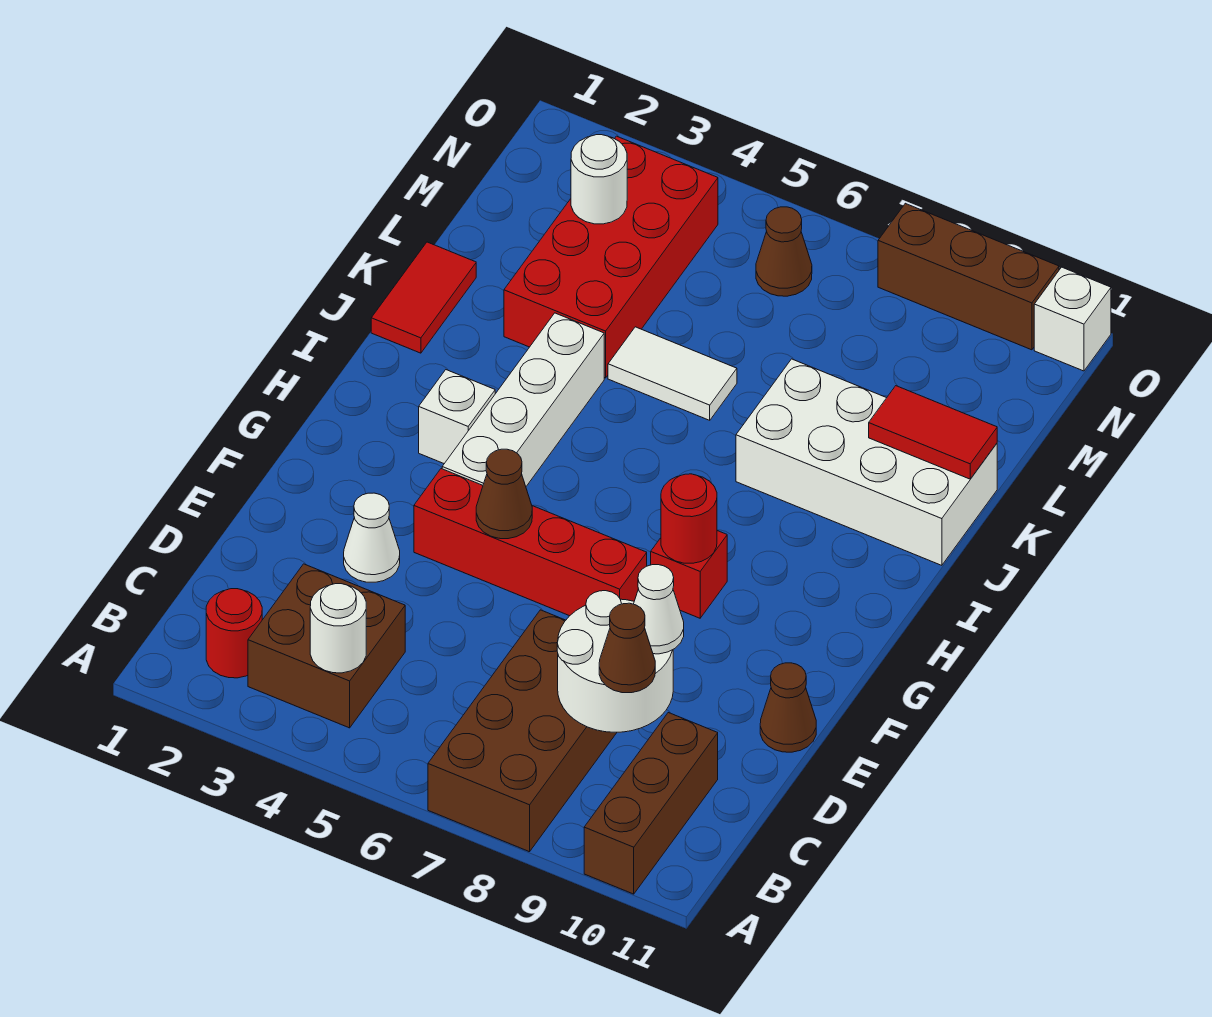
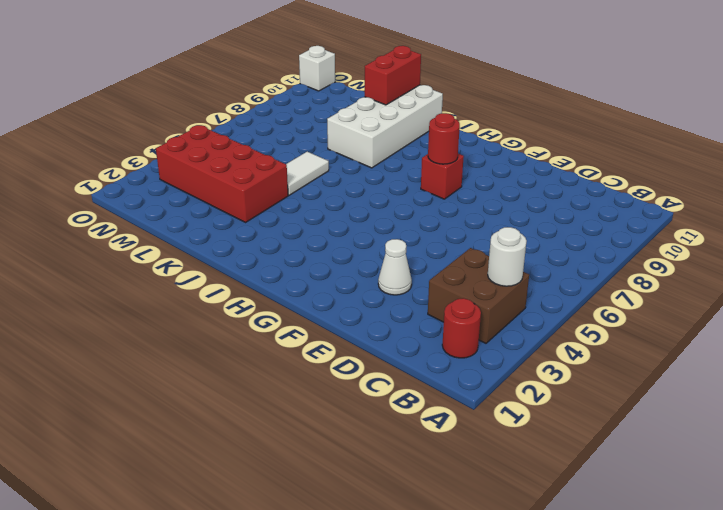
red brick K10:K11 level 2 -> red tile K10:K11 level 2
none -> brown brick A7:D8 level 1
none -> brown brick A10:C10 level 1
none -> brown cone E11 level 1

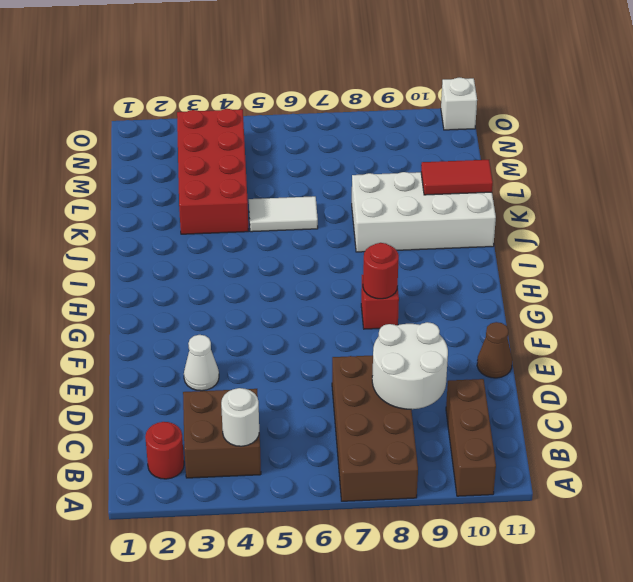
none -> red brick F4:F7 level 1
none -> white brick G4:J4 level 1
none -> white brick H3 level 1

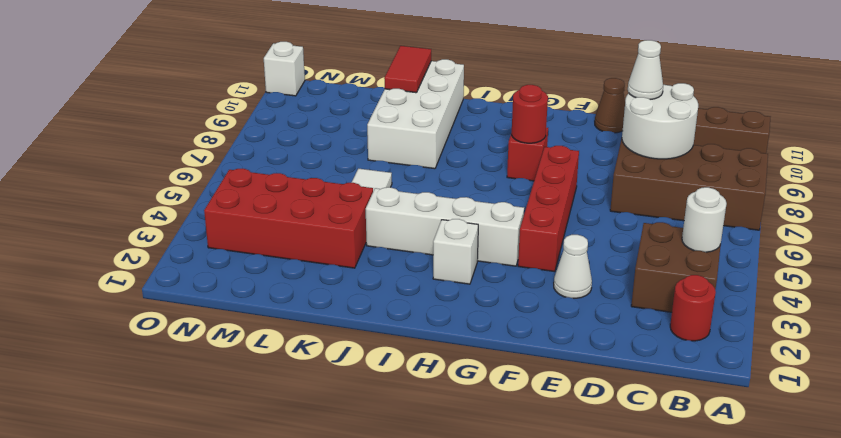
none -> red tile J1:K1 level 1
none -> brown cone N6 level 1
none -> brown brick O8:O10 level 1

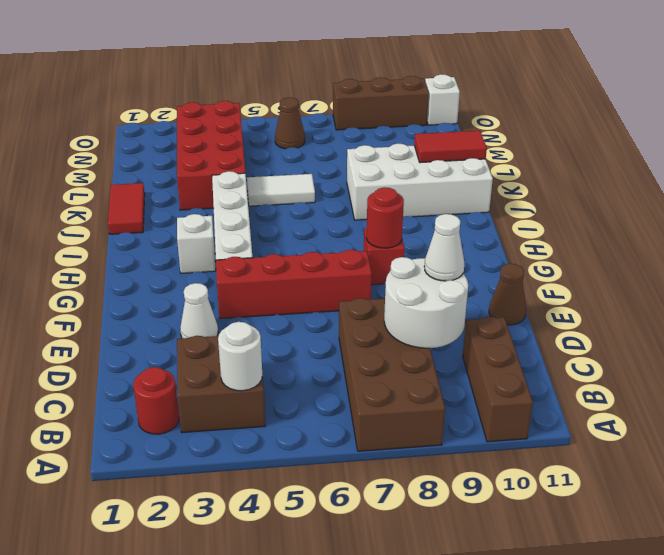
none -> brown cone F5 level 2
none -> white round brick M3 level 2
none -> brown cone C9 level 3

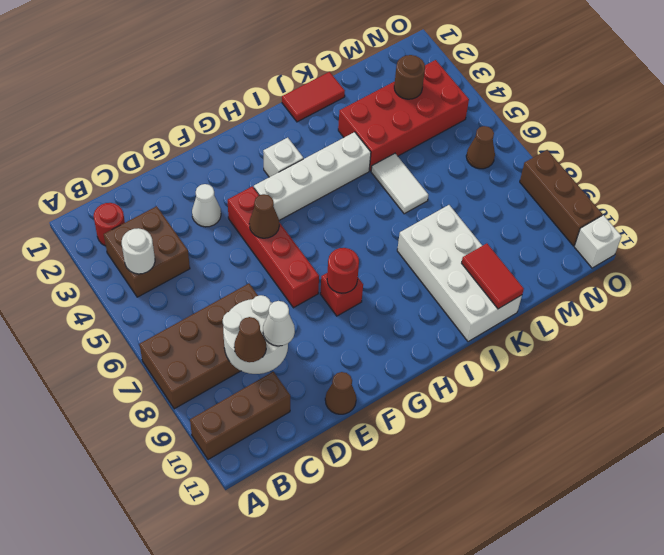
brown round brick M3 level 2 -> white round brick M3 level 2

